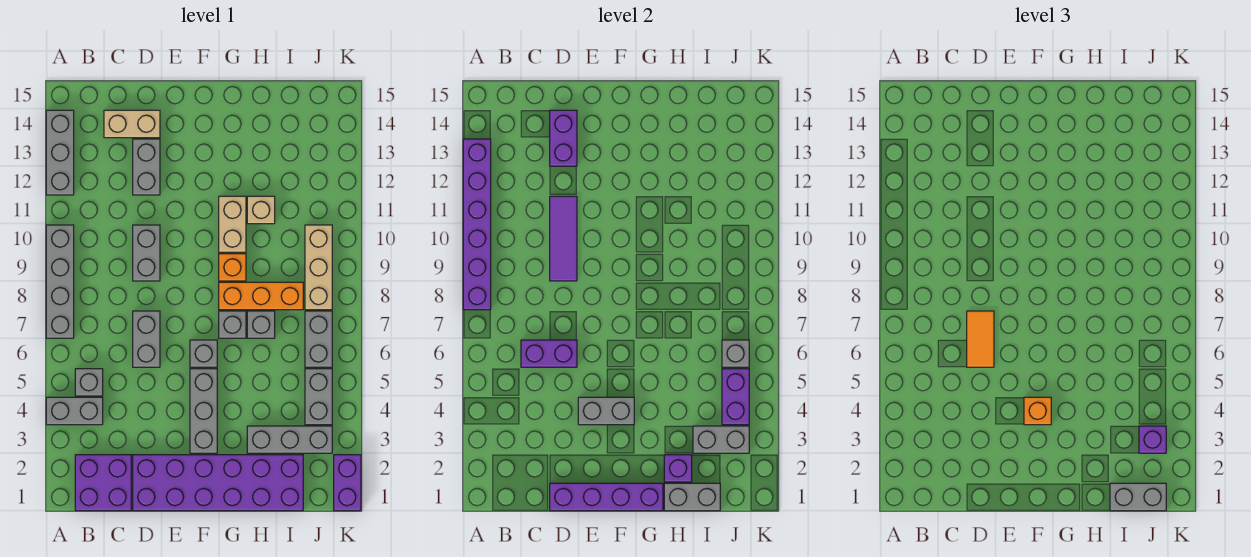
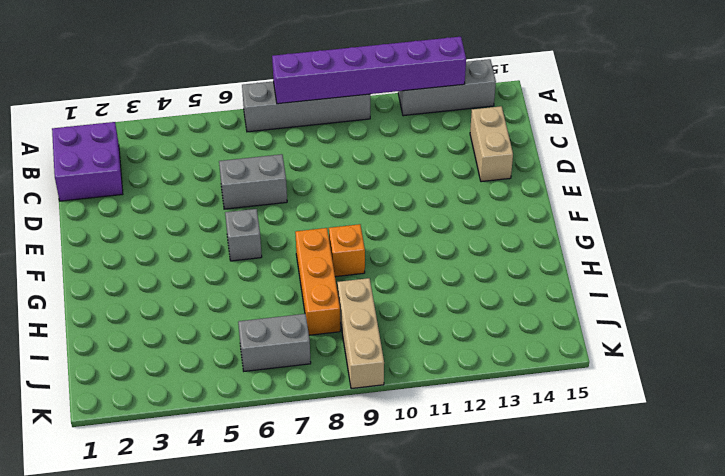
tan brick I9:K9 level 1 -> tan brick J8:J10 level 1
none -> grey brick A4:B4 level 1
none -> grey brick B5 level 1
none -> purple brick D1:I2 level 1
none -> grey brick D9:D10 level 1

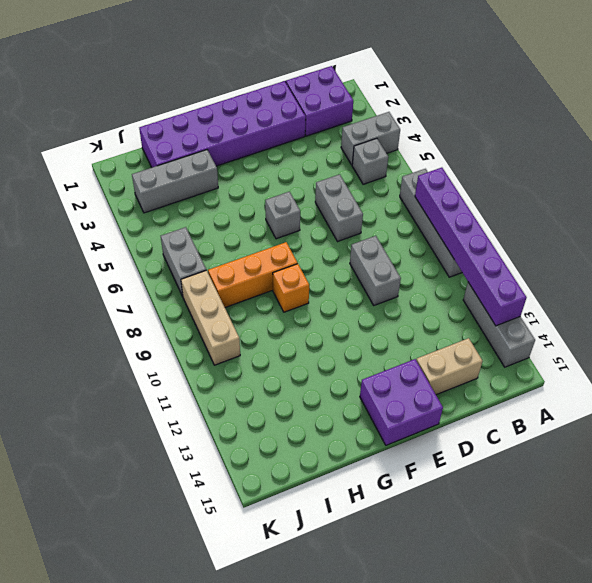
purple brick E14:F15 level 1 -> none
none -> grey brick D12:D13 level 1
none -> grey brick F3:F5 level 1
none -> grey brick G7 level 1
none -> tan brick G10:G11 level 1

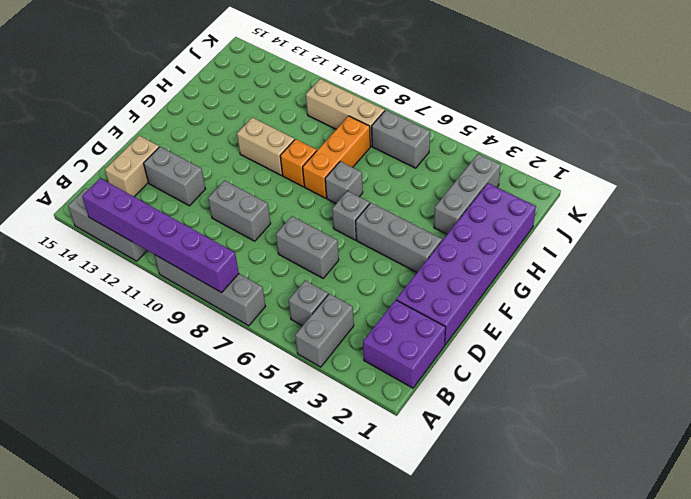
none -> grey brick H7 level 1
none -> tan brick H11 level 1
none -> grey brick J4:J5 level 1
none -> purple brick K1:K2 level 1

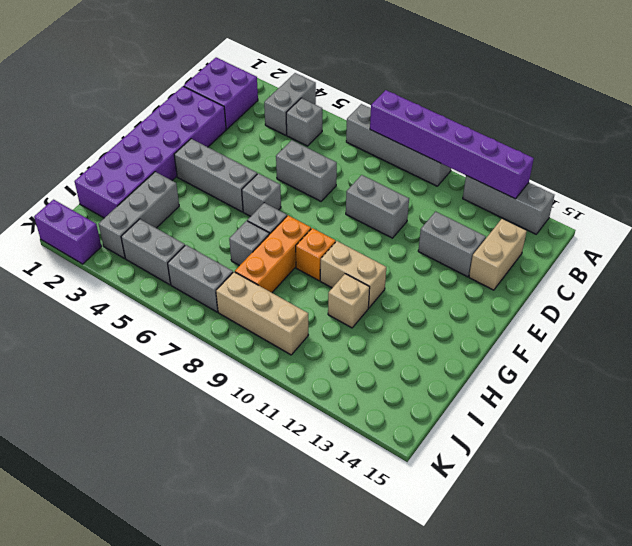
none -> purple brick C6:D6 level 2
none -> purple brick D1:G1 level 2
none -> purple tile D9:D11 level 2
none -> purple brick D13:D14 level 2

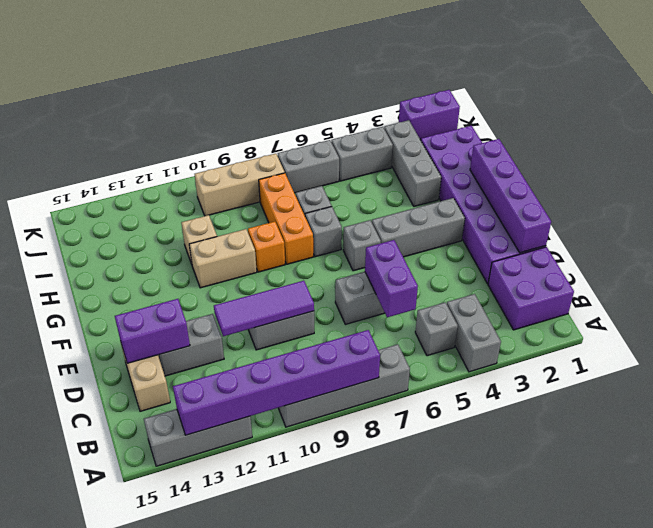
none -> grey brick E4:F4 level 2
none -> grey brick H1:I1 level 2
none -> purple brick H2 level 2
none -> grey brick I3:J3 level 2

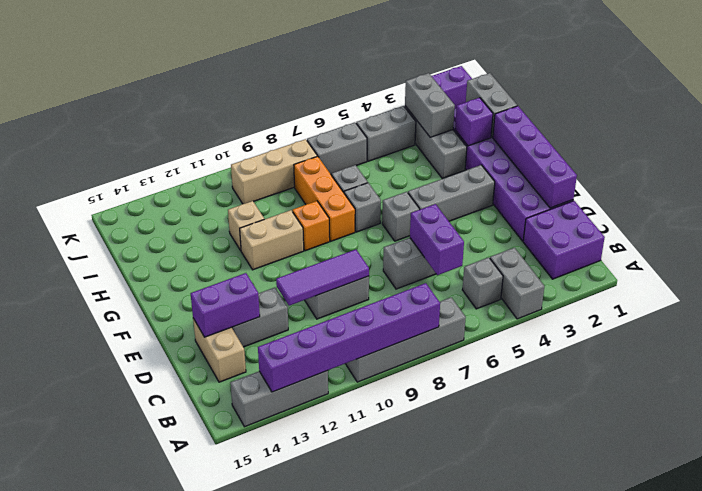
none -> grey brick E4:F4 level 2
none -> purple brick J4:J5 level 2
none -> grey brick J6 level 2
none -> orange tile D6:D7 level 3

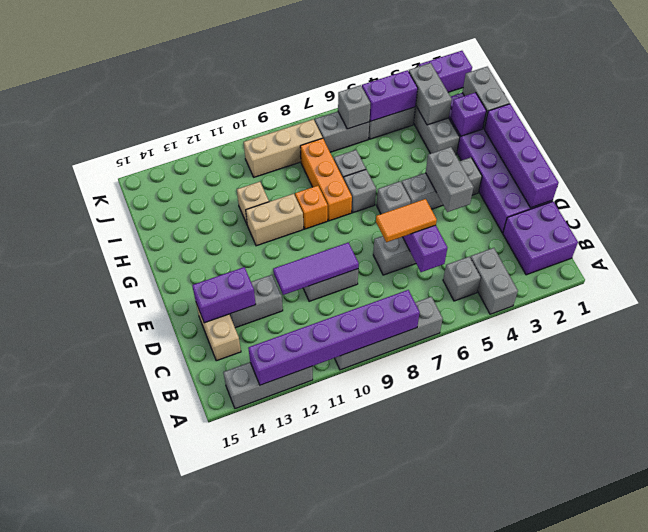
none -> orange brick F4 level 3
none -> grey brick I1:J1 level 3
none -> purple brick J3 level 3

